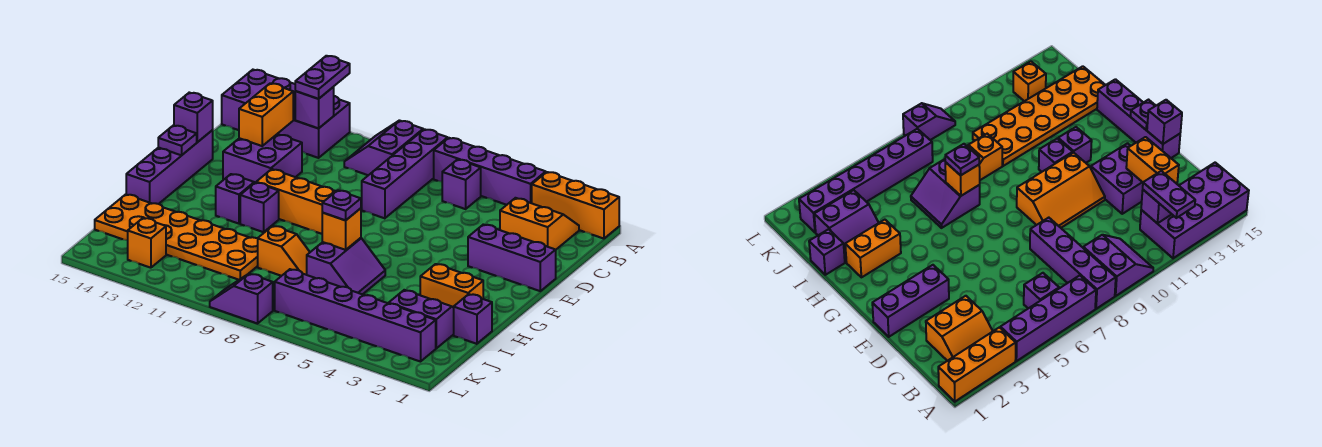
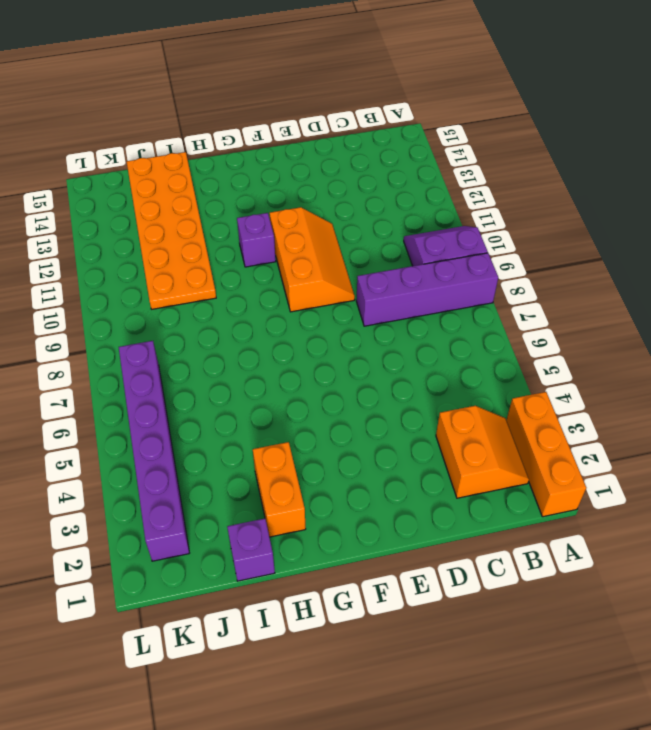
none -> purple brick A4:A7 level 1
none -> purple brick A12:B15 level 1
none -> purple brick B6 level 1

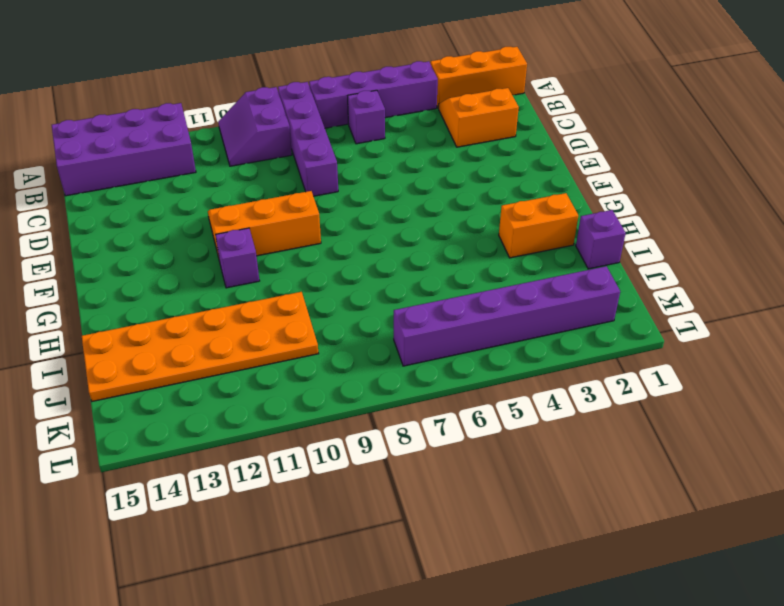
none -> purple brick D12:E13 level 1
none -> purple brick E1:E3 level 1
none -> purple brick E15:H15 level 1

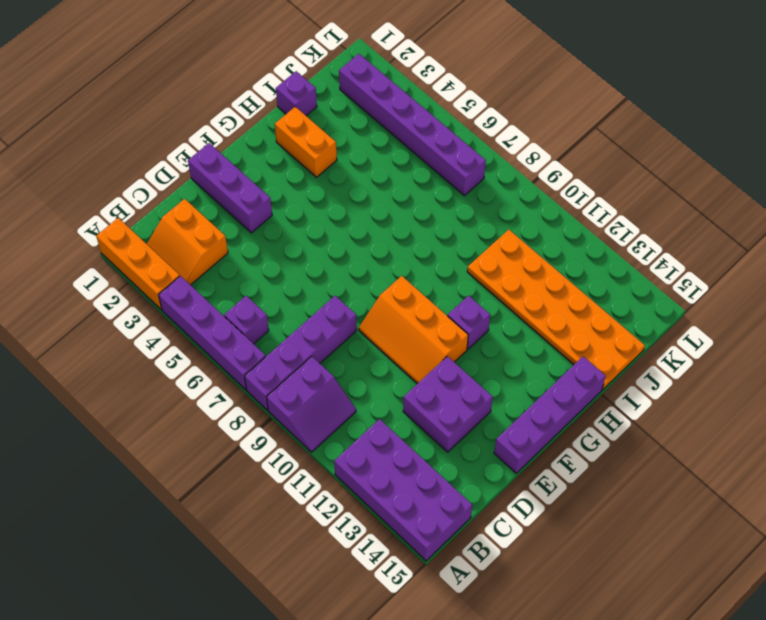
none -> purple brick G12 level 1
none -> purple slope H6:I7 level 1 top 7
none -> purple slope I2:J3 level 1 top J

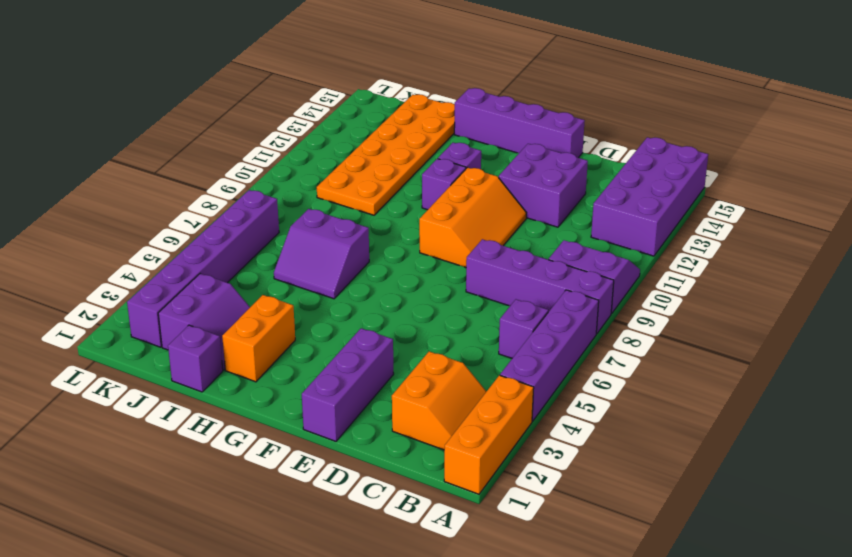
none -> orange slope I8:I9 level 1 top 9
none -> orange brick K13 level 1
none -> purple slope L8:L9 level 1 top 8

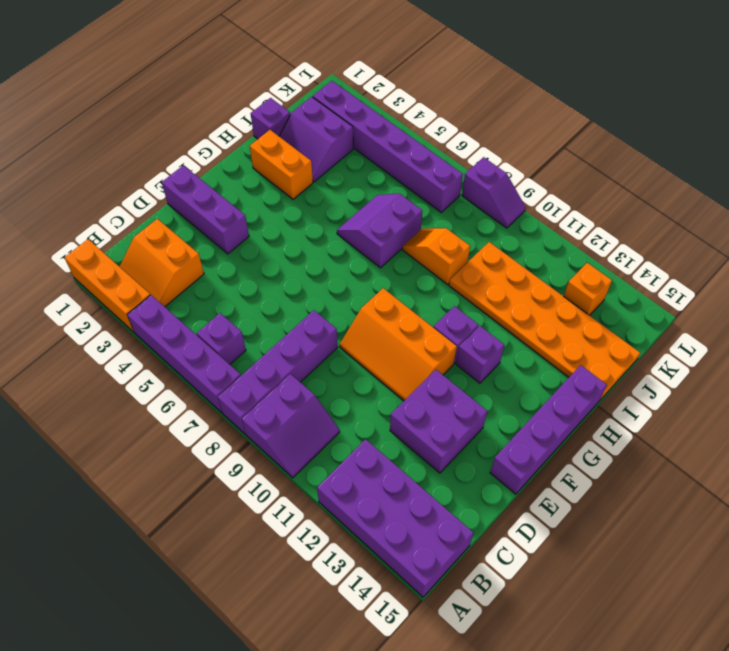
none -> purple brick B12 level 2
none -> orange brick C13:D13 level 2
none -> purple brick E15 level 2

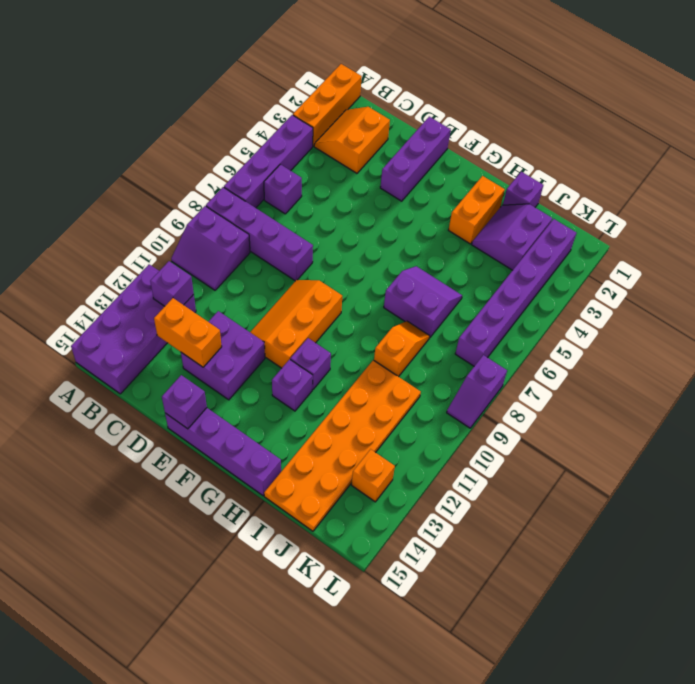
none -> purple plate F15 level 2
none -> orange brick H7 level 2
none -> purple plate A12:B12 level 3

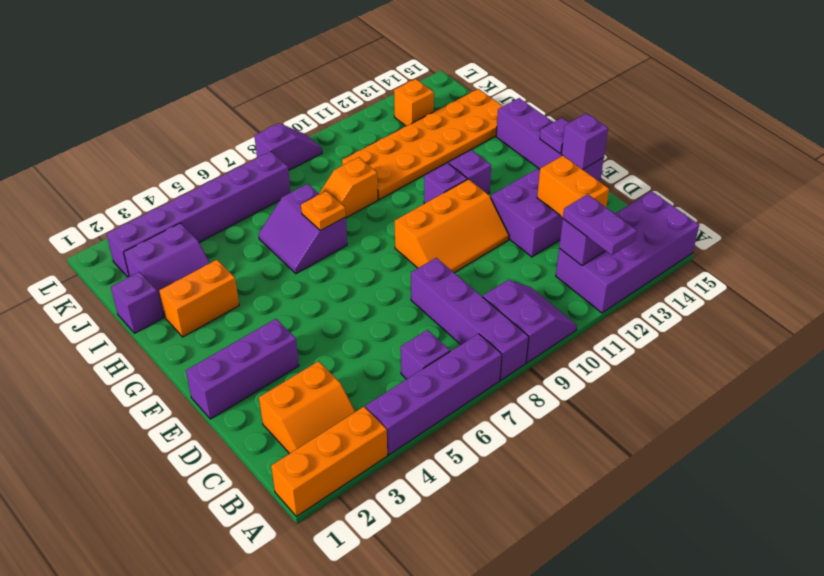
orange plate H7 level 2 -> orange brick H7 level 2
none -> purple plate H7 level 3

